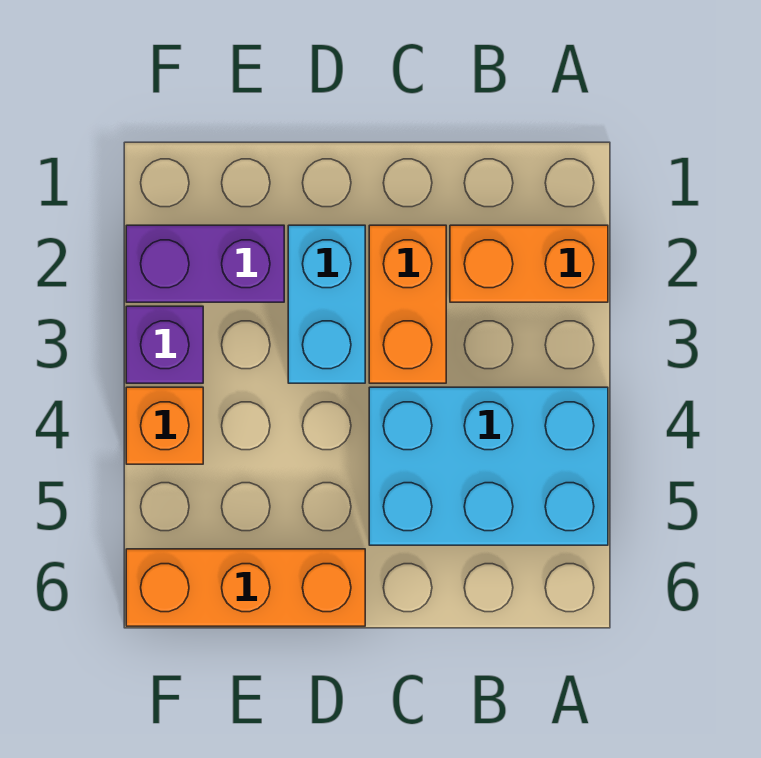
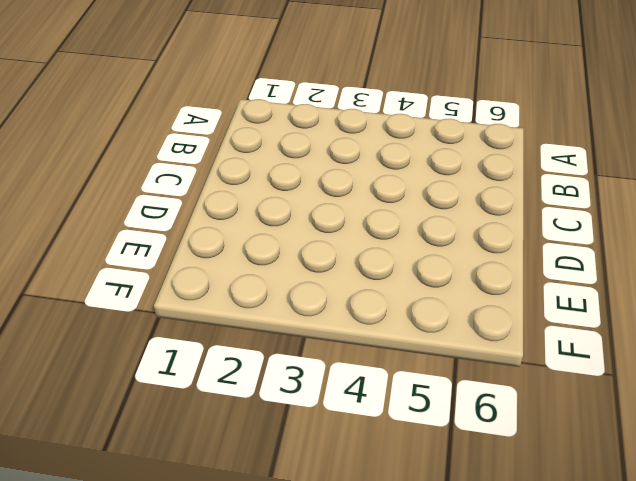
none -> orange brick A2:B2 level 1
none -> cyan brick A4:C5 level 1

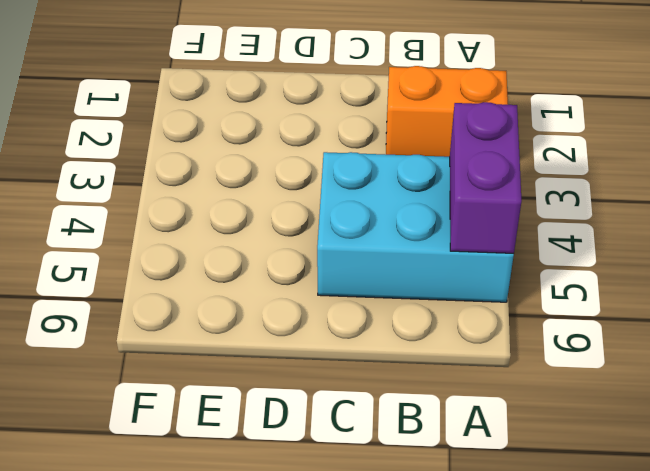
purple brick A4:A5 level 2 -> purple brick E2:F2 level 1
none -> orange brick C2:C3 level 1
none -> cyan brick D2:D3 level 1

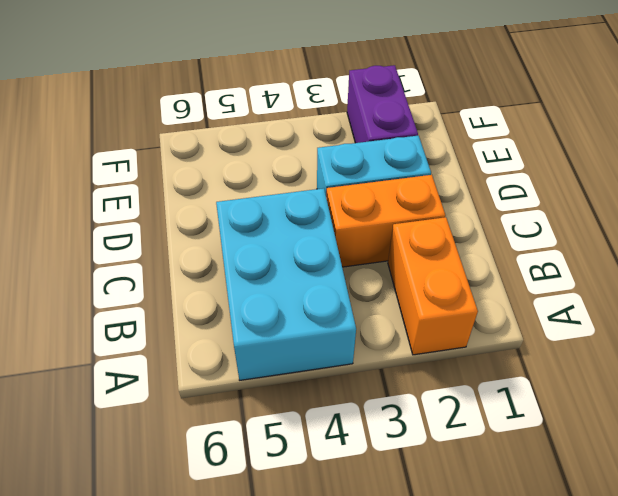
none -> orange brick D6:F6 level 1
none -> purple brick F3 level 1

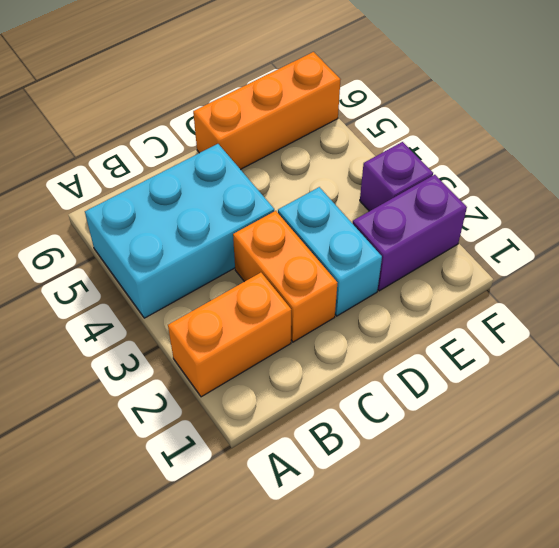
none -> orange brick F4 level 1

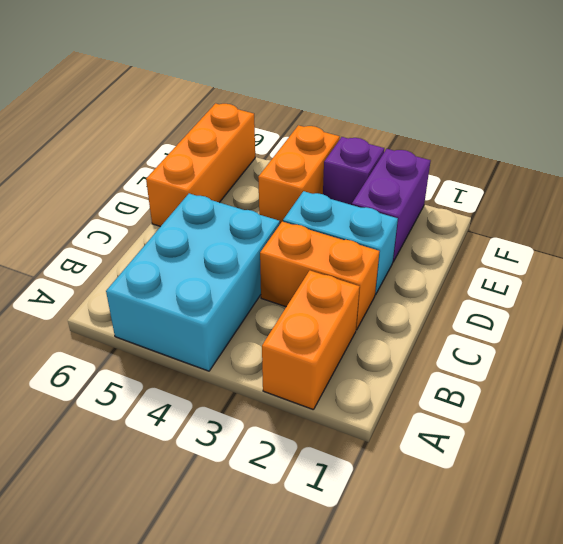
orange brick E4:F4 level 1 -> orange brick F4 level 1

